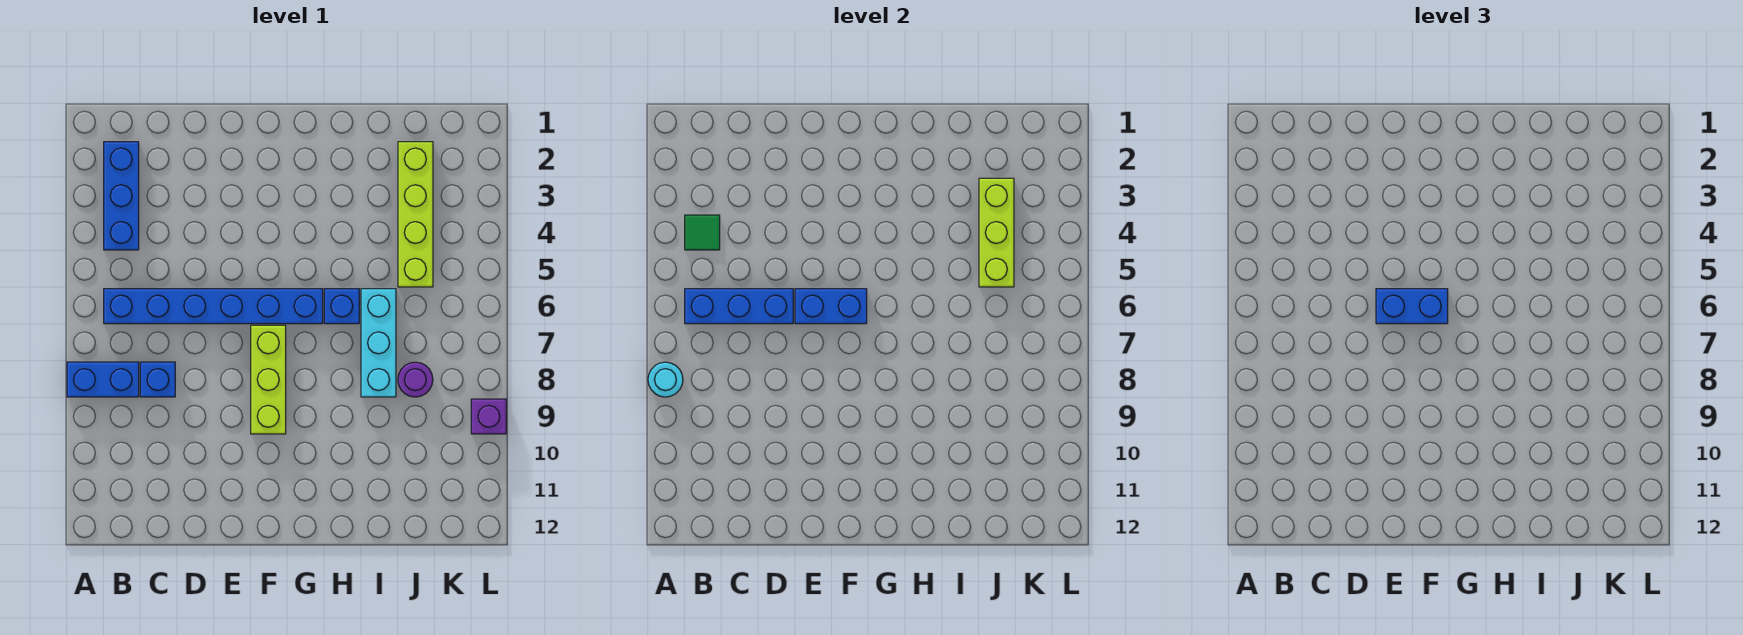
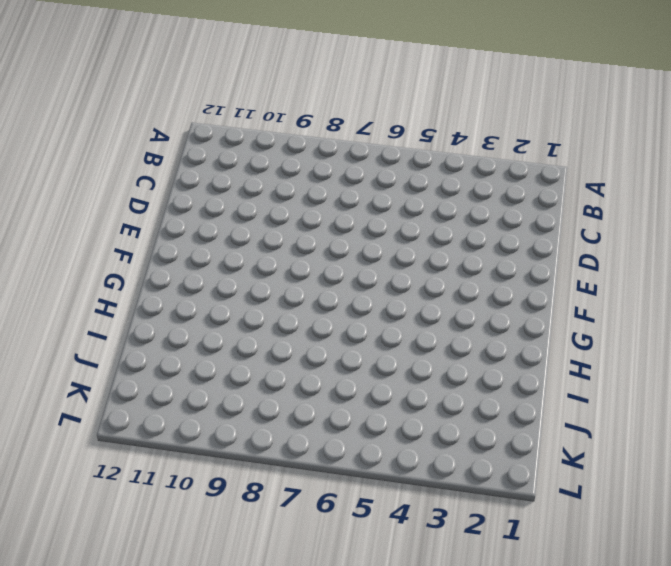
none -> blue brick A8:B8 level 1
none -> blue brick B2:B4 level 1
none -> blue brick B6:G6 level 1

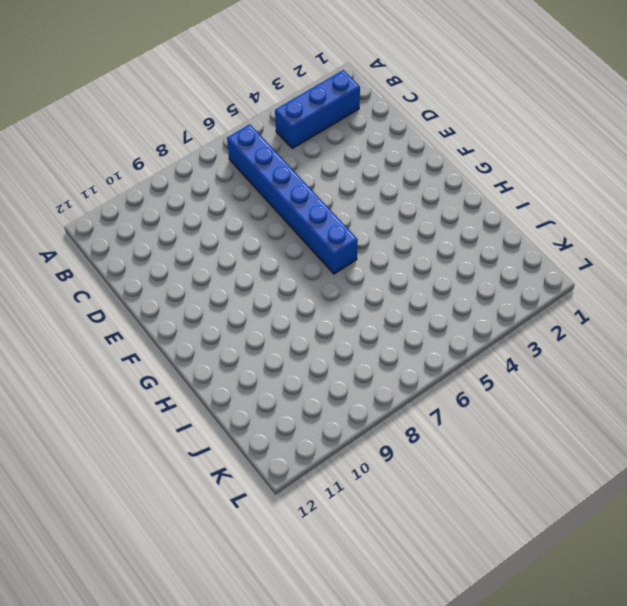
none -> blue brick A8:B8 level 1
none -> blue brick C8 level 1
none -> lime brick F7:F9 level 1

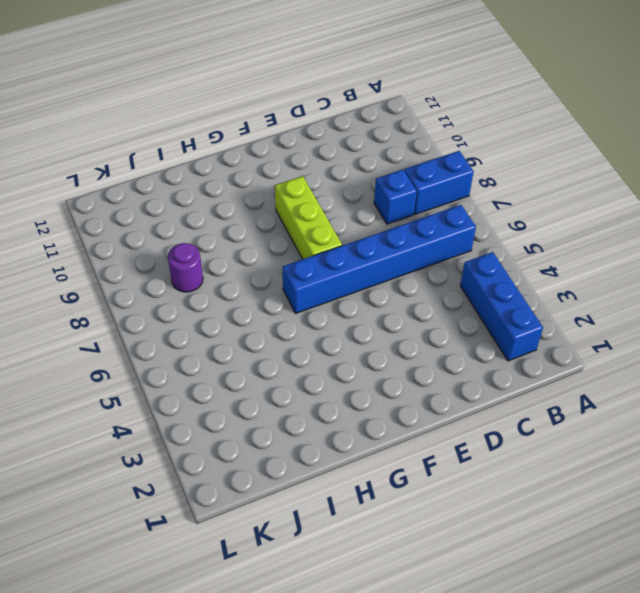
none -> blue brick H6 level 1
none -> cyan brick I6:I8 level 1
none -> lime brick J2:J5 level 1

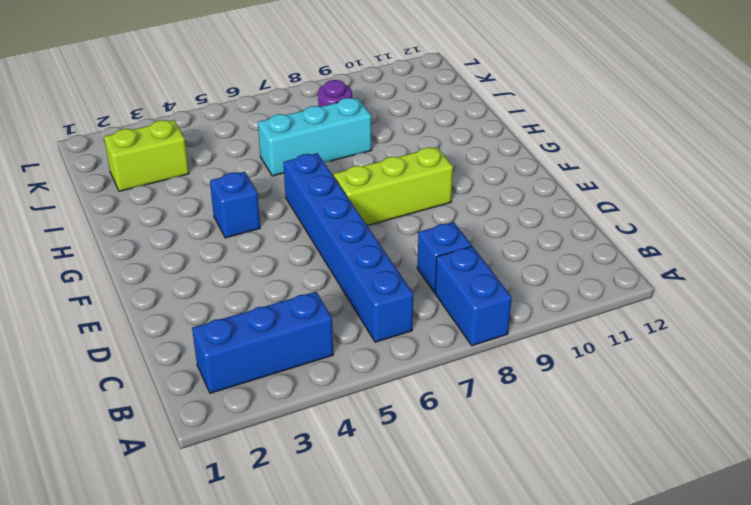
blue brick G4 level 1 -> blue brick H6 level 1
lime brick J2:J3 level 1 -> lime brick J2:J5 level 1
none -> purple brick L9 level 1
none -> cyan round brick A8 level 2
none -> green tile B4 level 2

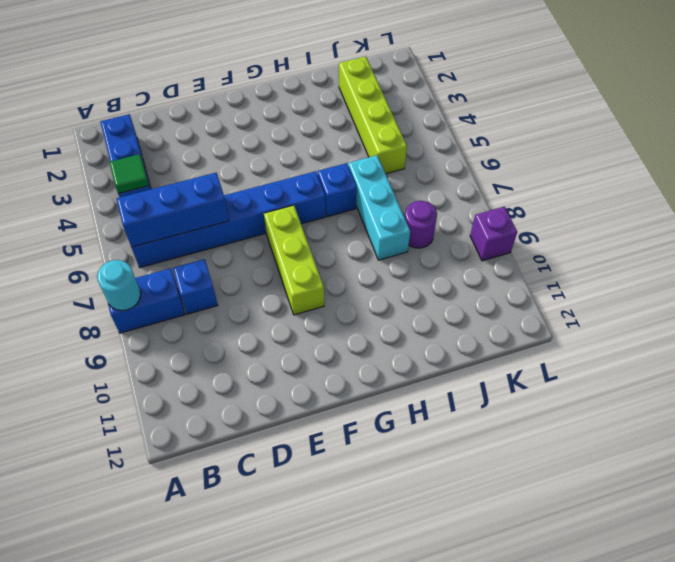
none -> blue brick E6:F6 level 2
none -> lime brick J3:J5 level 2
none -> blue brick E6:F6 level 3

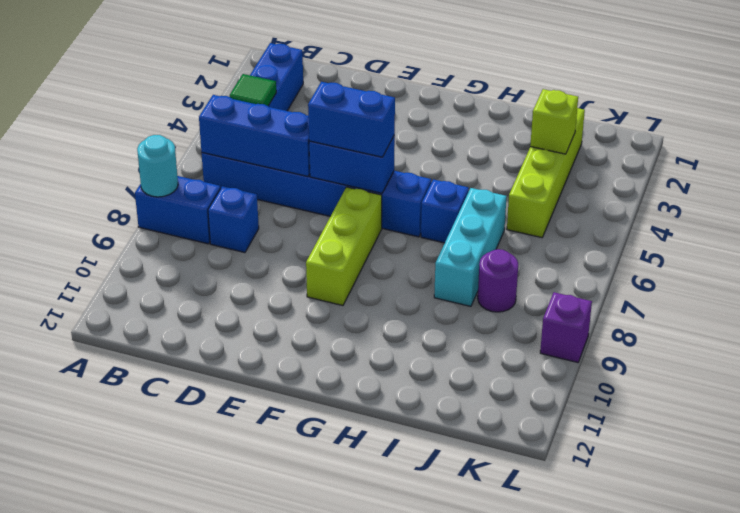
lime brick J3 level 2 -> lime brick J3:J5 level 2

